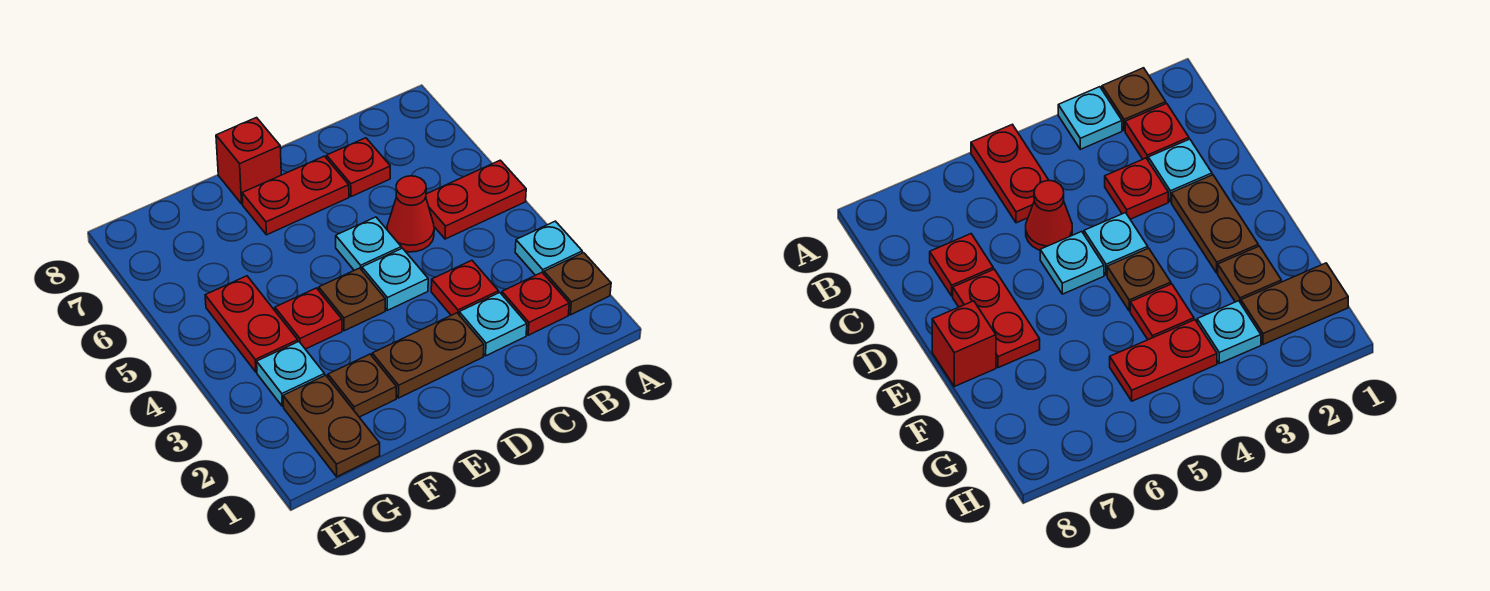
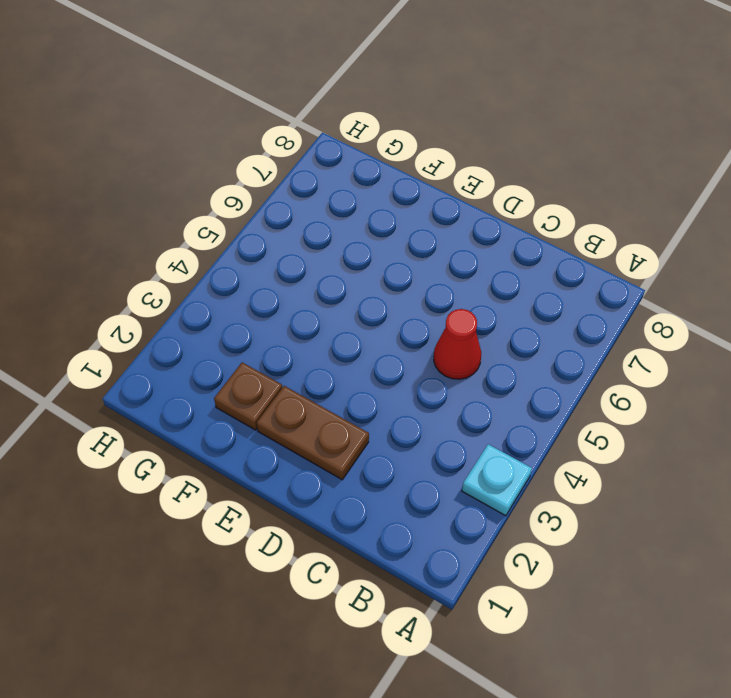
none -> brown plate A2 level 1
none -> red plate A5:B5 level 1
none -> red plate B2 level 1

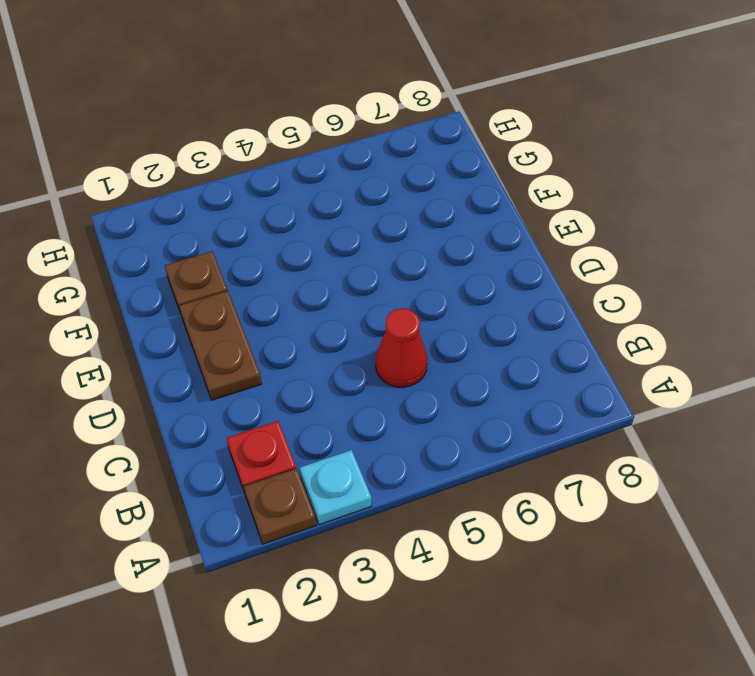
none -> red plate A5:B5 level 1
none -> cyan plate C2 level 1
none -> red plate C3 level 1

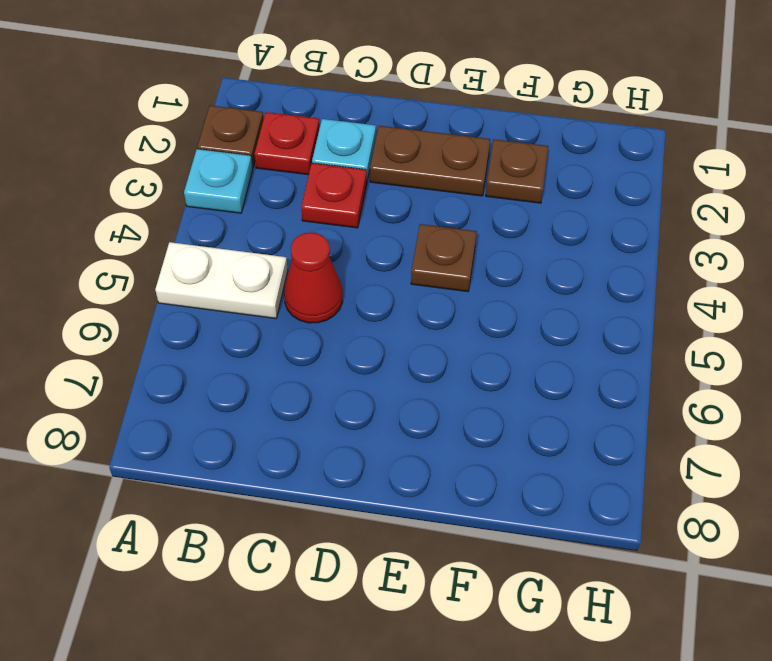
white plate A5:B5 level 1 -> red plate A5:B5 level 1
none -> red plate C7 level 1
none -> cyan plate D4 level 1
none -> cyan plate D5 level 1

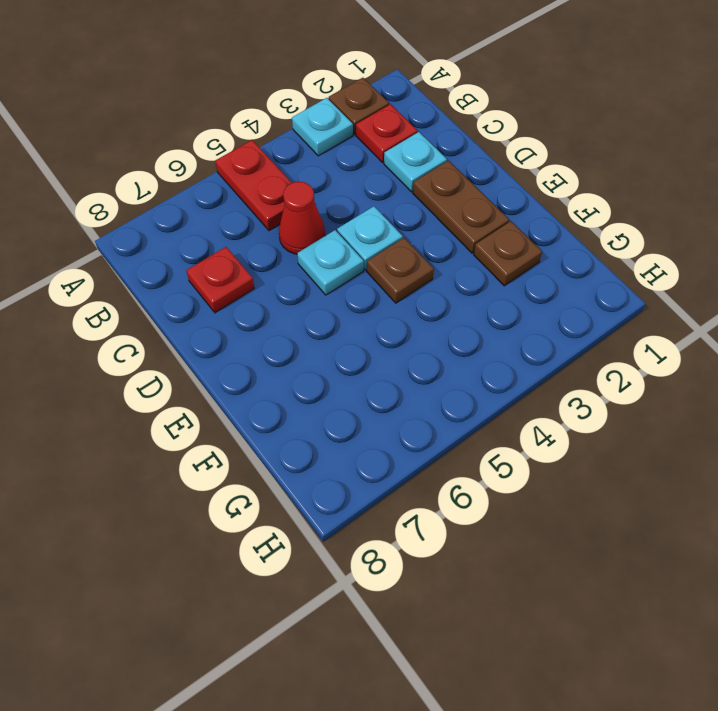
none -> red plate C3 level 1
none -> red plate D7:E7 level 1
none -> red brick E8 level 1

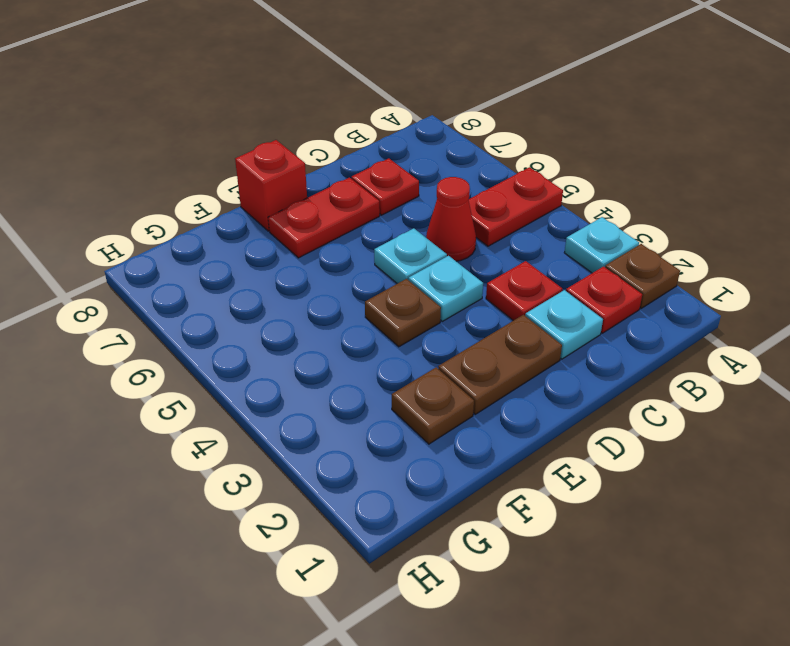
none -> red plate F4 level 1
none -> brown plate G1:G2 level 1
none -> cyan plate G3 level 1

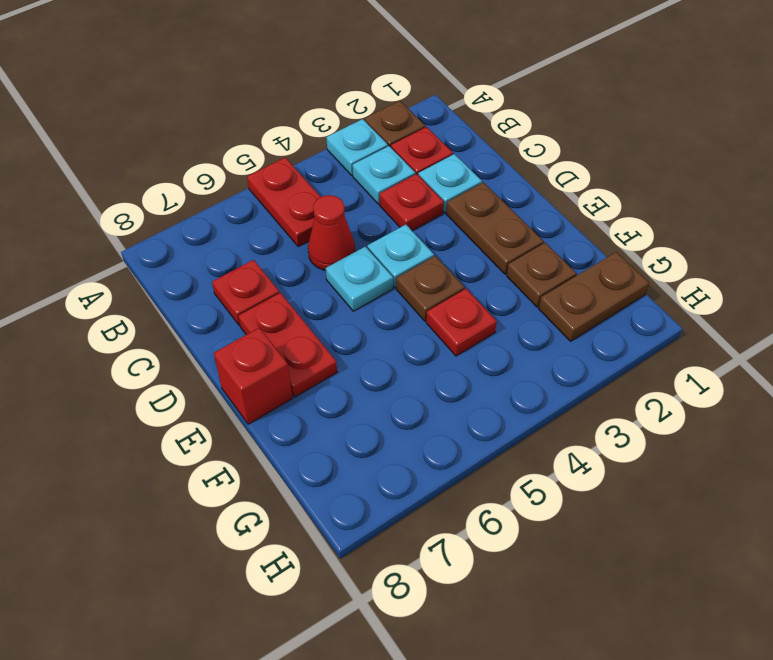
cyan plate B3 level 1 -> cyan plate G3 level 1
none -> red plate G4:G5 level 1

